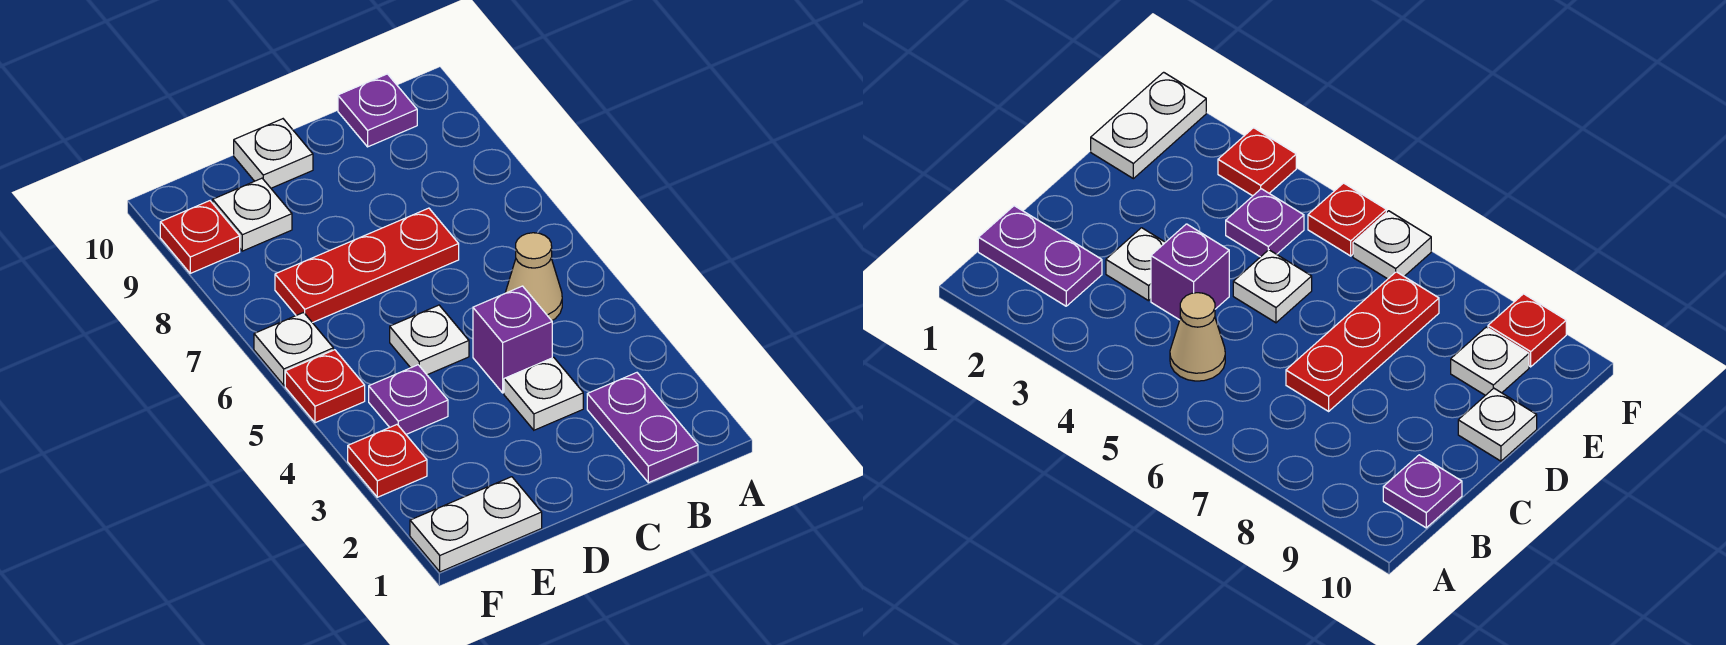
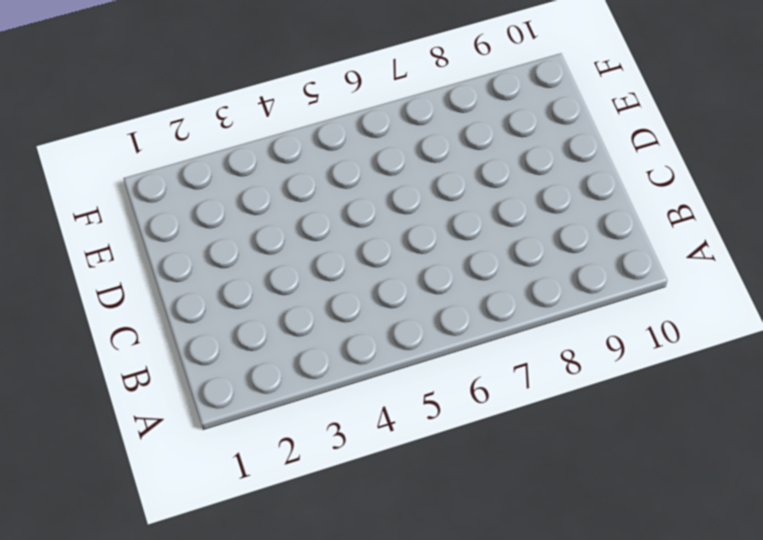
none -> purple plate B1:B2 level 1
none -> tan cone B5 level 1
none -> purple plate B10 level 1

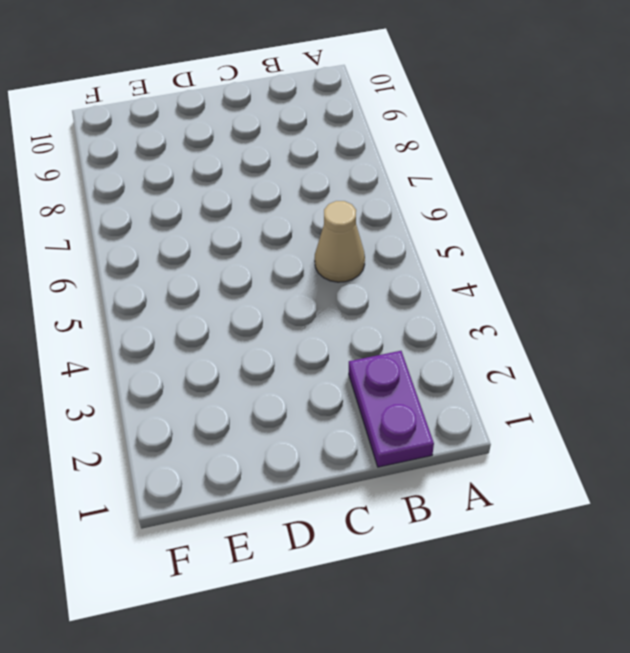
none -> purple plate B10 level 1
none -> white plate C3 level 1
none -> purple brick C4 level 1

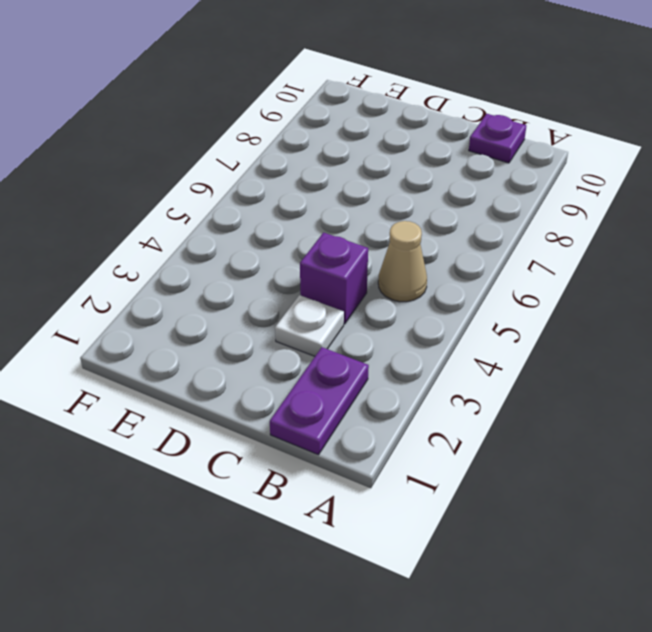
none -> red plate C7:E7 level 1
none -> white plate D5 level 1
none -> white plate D10 level 1

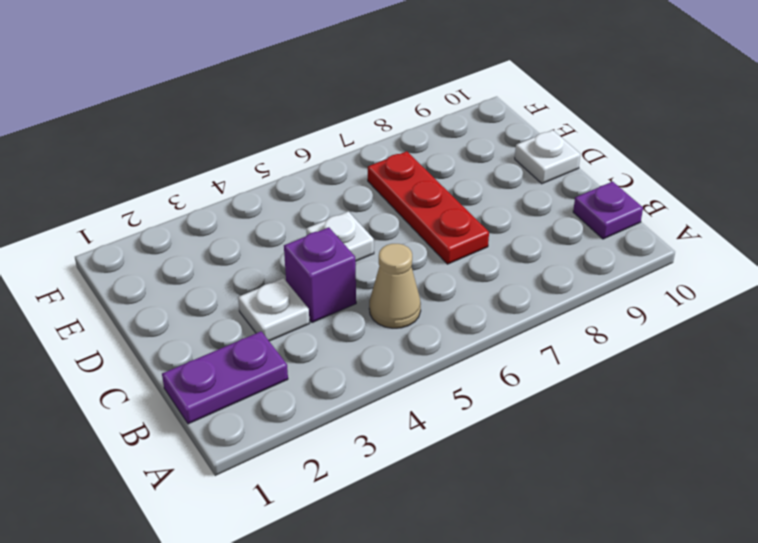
none -> white plate E1:F1 level 1
none -> purple plate E4 level 1
none -> white plate E9 level 1

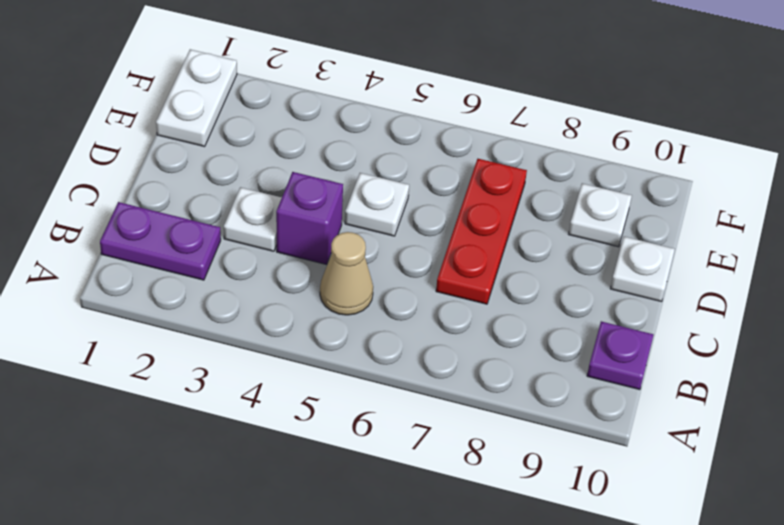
none -> purple plate E4 level 1
none -> red plate F3 level 1
none -> red plate F5 level 1

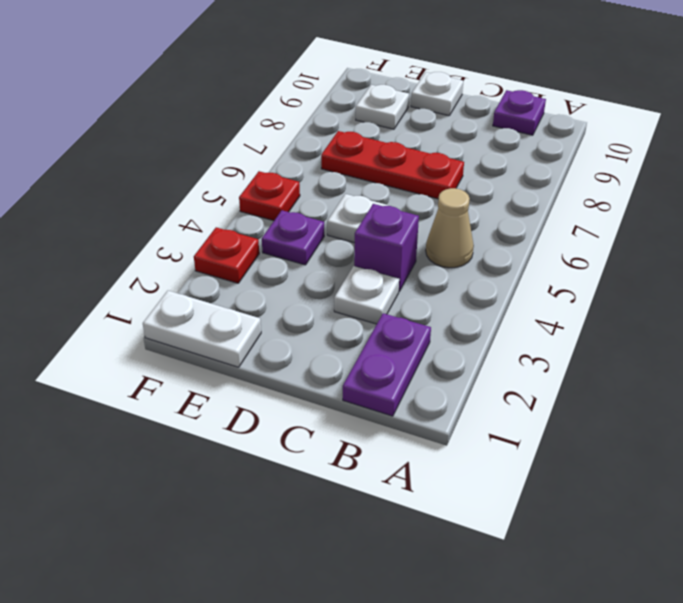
none -> white plate F6 level 1
none -> red plate F9 level 1

